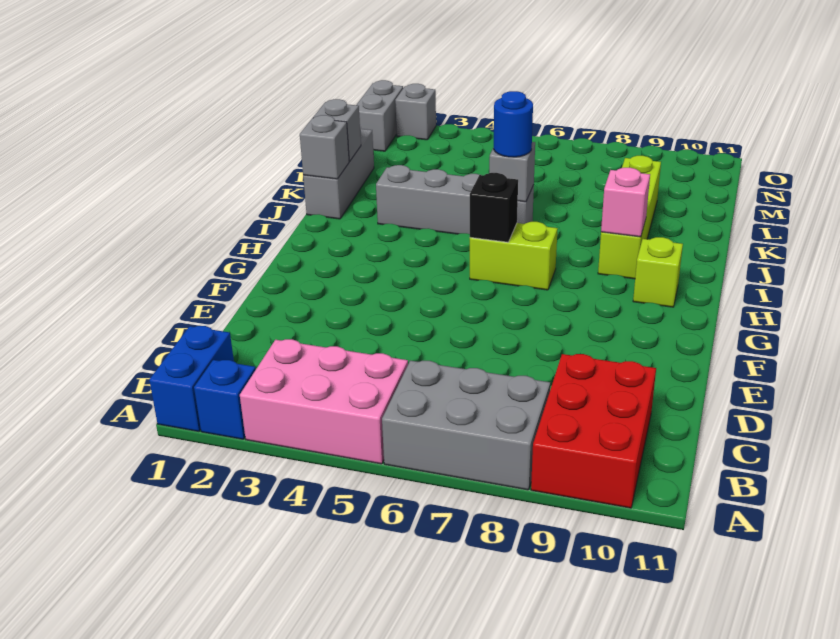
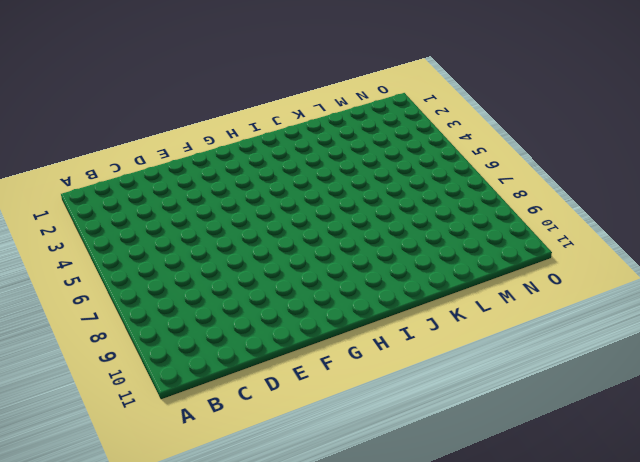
none -> blue brick A1:B1 level 1
none -> blue brick A2 level 1
none -> pink brick A3:B5 level 1

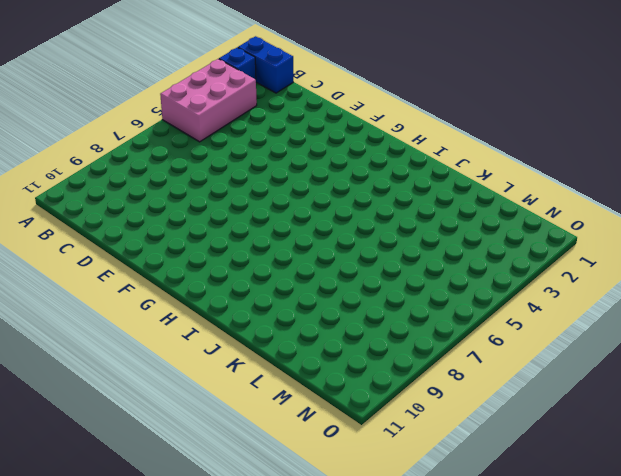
none -> grey brick A6:B8 level 1
none -> red brick A9:C10 level 1
none -> lime brick H6:H7 level 1

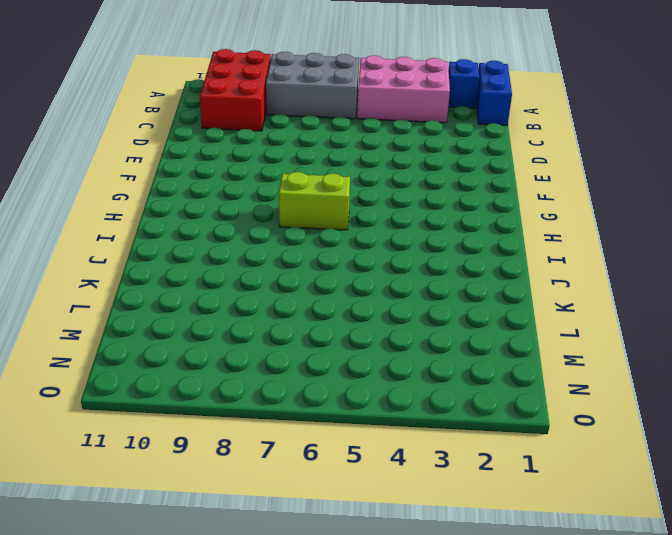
none -> lime brick H10 level 1
none -> lime brick I9:L9 level 1
none -> grey brick J1:L1 level 1

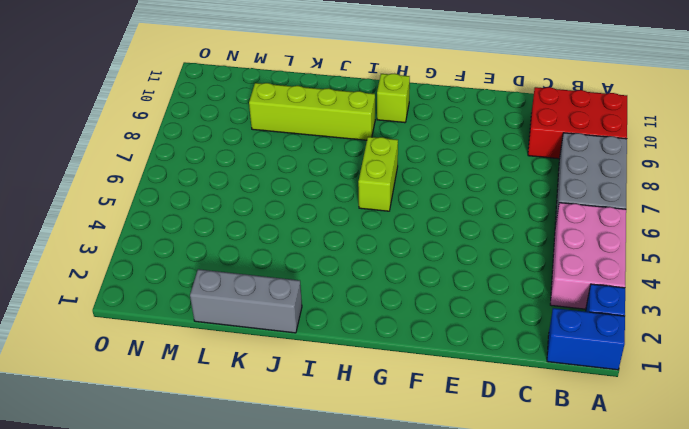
none -> grey brick J3:J6 level 1
none -> grey brick N1:O1 level 1
none -> grey brick O2 level 1

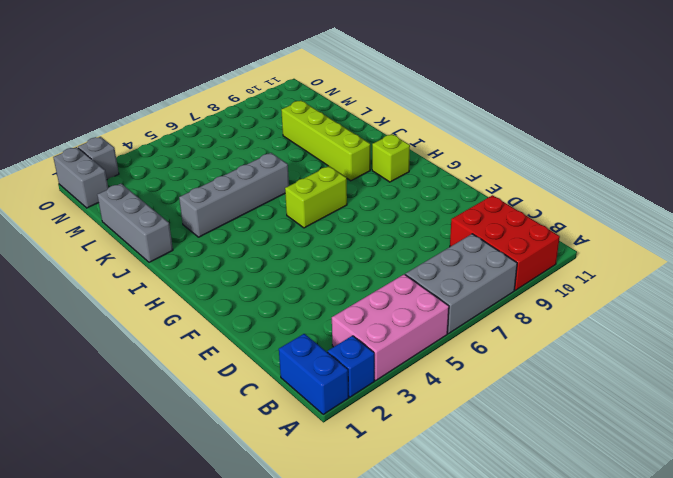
none -> black brick H6 level 2
none -> pink brick I9 level 2
none -> grey brick J1 level 2

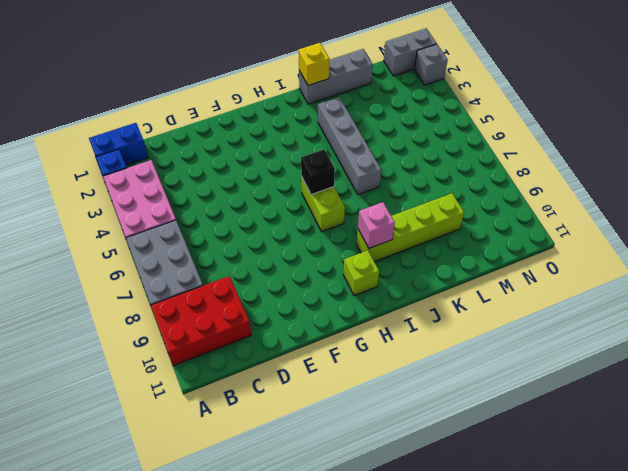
yellow brick J1 level 2 -> grey brick J1 level 2
none -> grey brick J6 level 2
none -> grey brick K1 level 2
none -> blue round brick J6 level 3

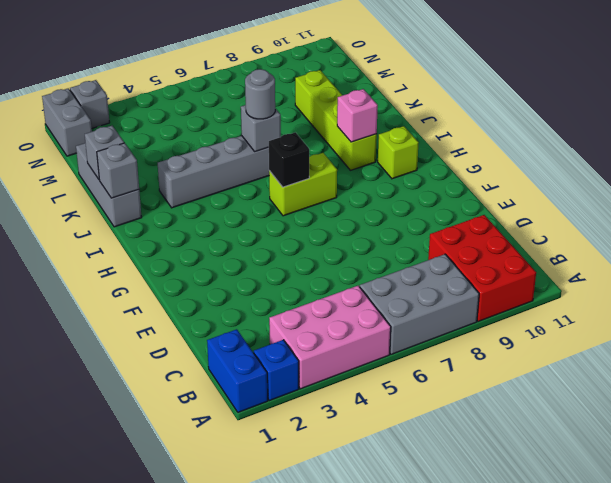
grey round brick J6 level 3 -> blue round brick J6 level 3

